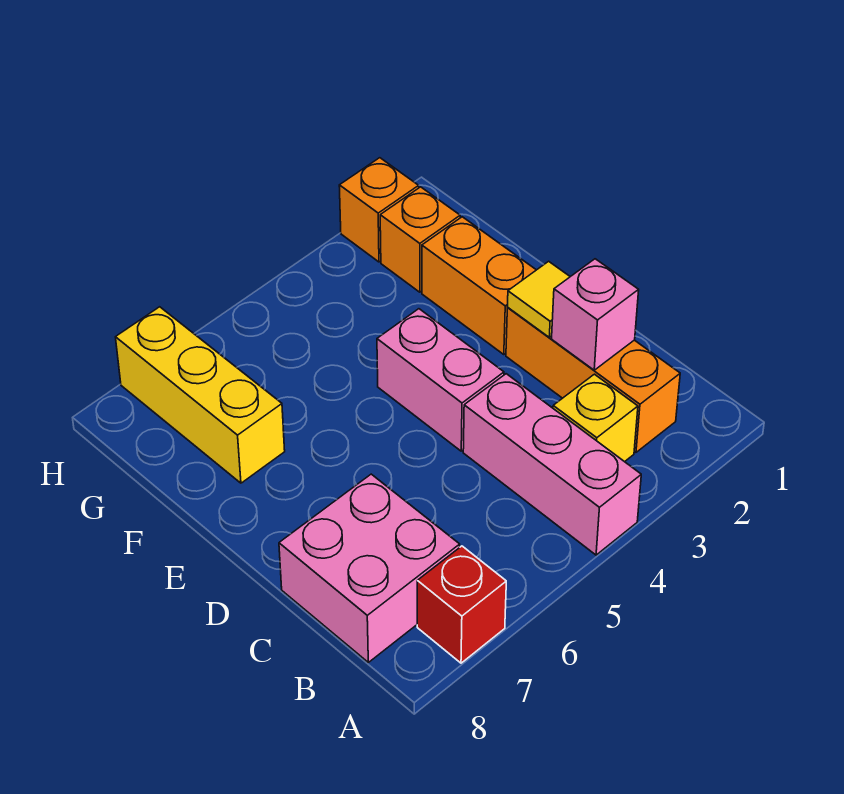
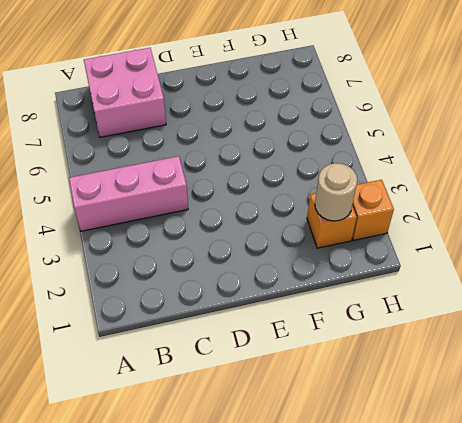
tan round brick G2 level 2 -> none
none -> red brick A7 level 1
none -> orange brick B2:D2 level 1
none -> yellow brick B3 level 1

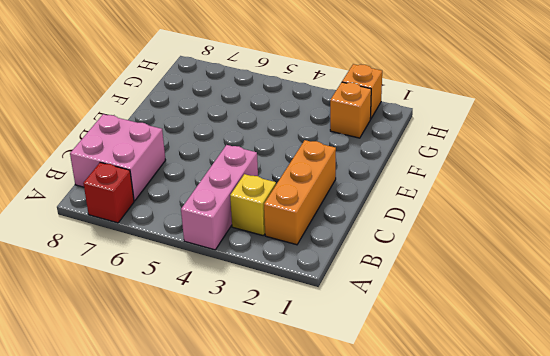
none -> pink brick D4:E4 level 1
none -> orange brick E2:F2 level 1
none -> yellow brick F7:H7 level 1

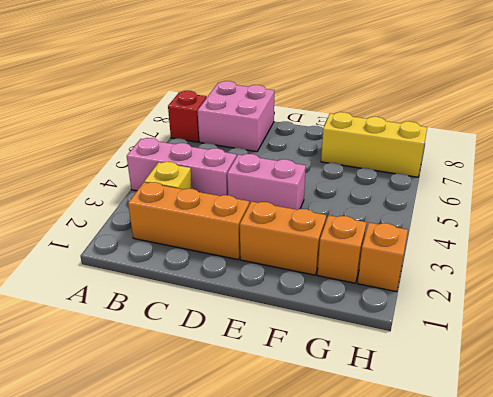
none -> pink brick C2 level 2
none -> yellow tile D2 level 2

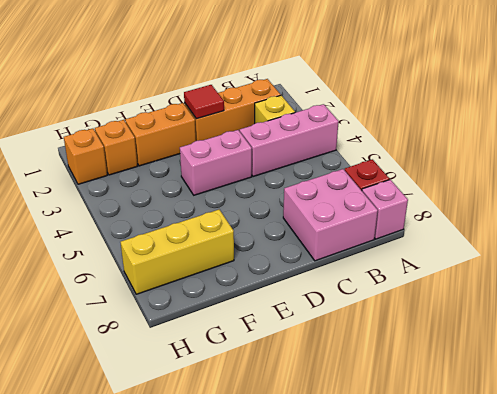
pink brick A8 level 1 -> pink brick C2 level 2
red tile D2 level 2 -> yellow tile D2 level 2

